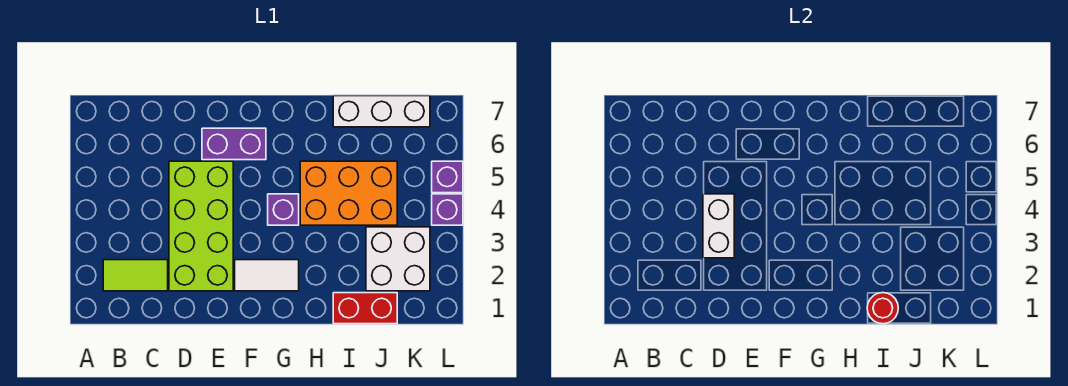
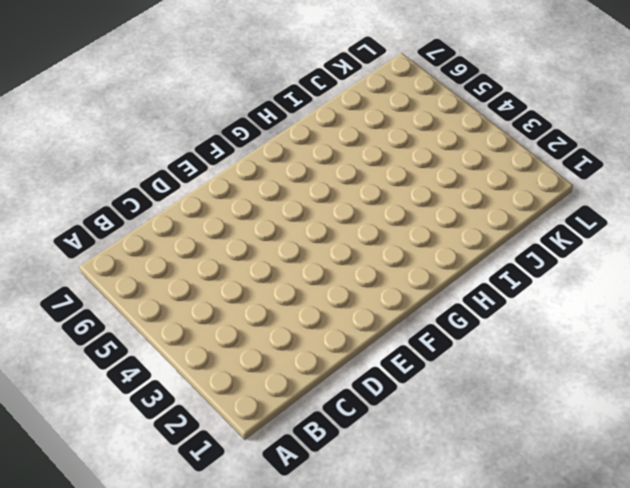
none -> lime tile B2:C2 level 1
none -> lime brick D2:E5 level 1
none -> purple brick E6:F6 level 1

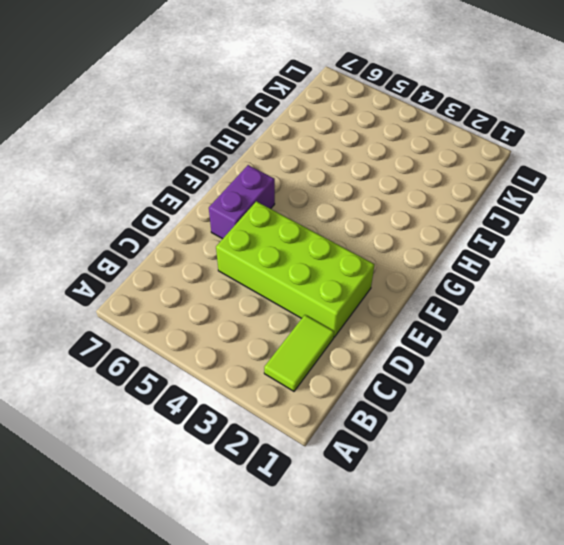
none -> white tile F2:G2 level 1
none -> purple brick G4 level 1
none -> orange brick H4:J5 level 1

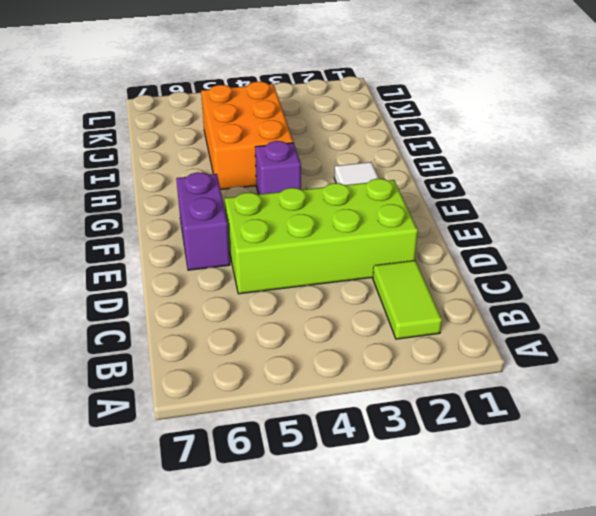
none -> red brick I1:J1 level 1
none -> white brick I7:K7 level 1
none -> white brick J2:K3 level 1

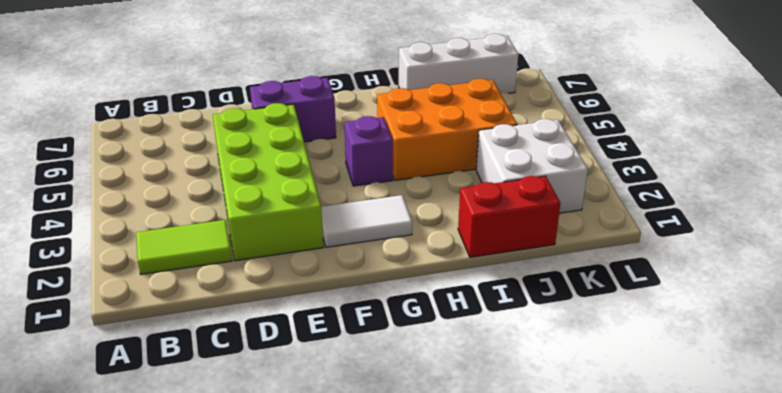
none -> purple brick L4 level 1
none -> purple brick L5 level 1
none -> white brick D3:D4 level 2

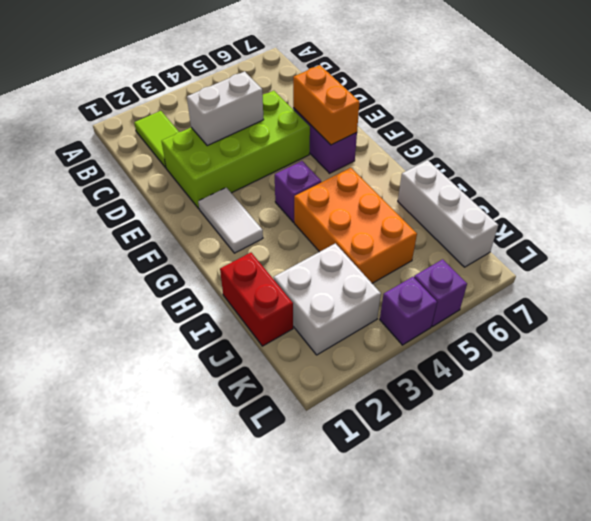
orange brick E6:F6 level 2 -> none
none -> red round brick I1 level 2

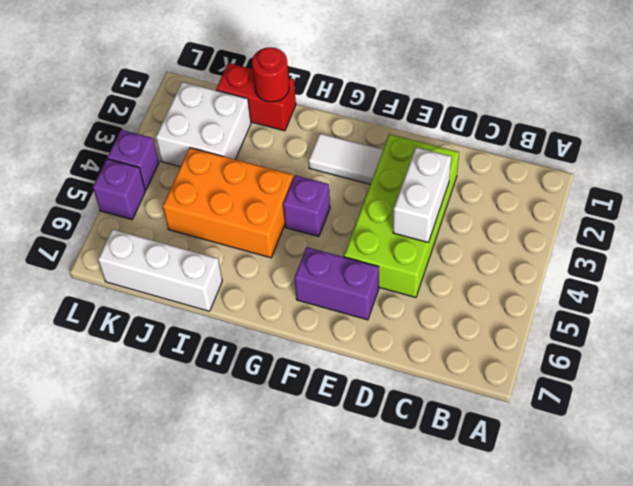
none -> lime tile B2:C2 level 1

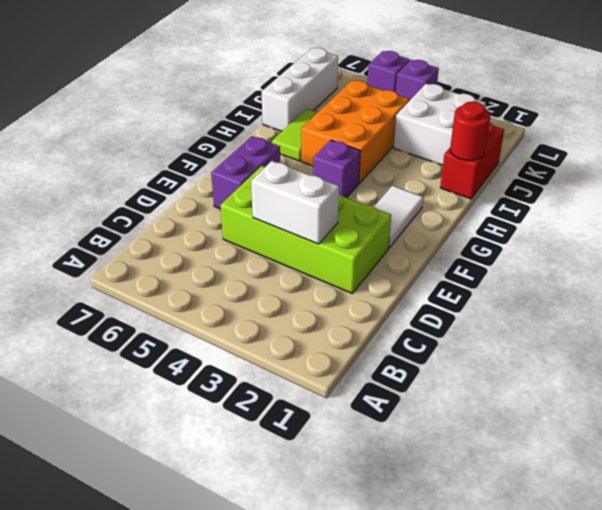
lime tile H6:I6 level 1 -> lime tile B2:C2 level 1

